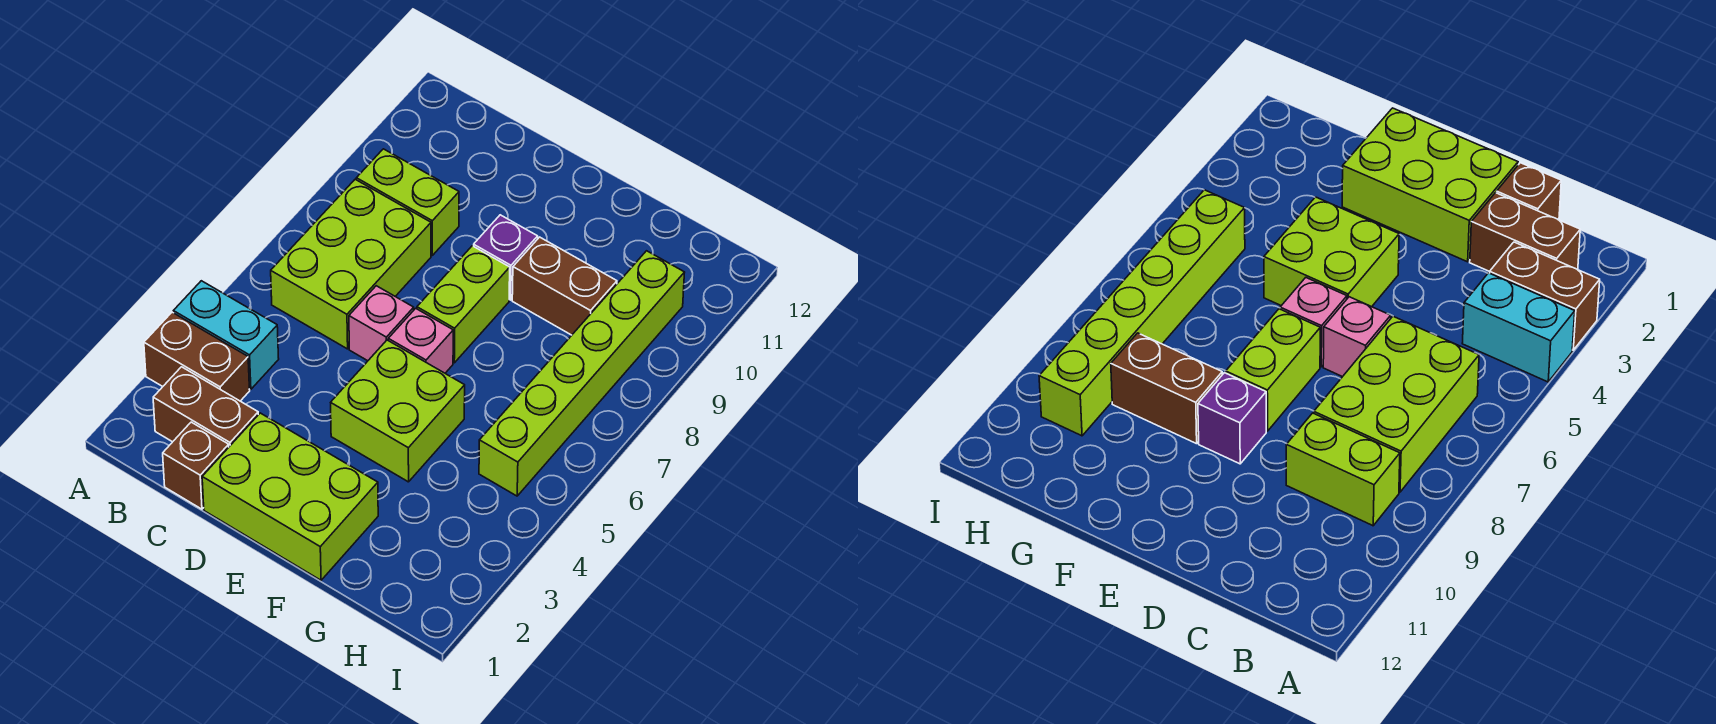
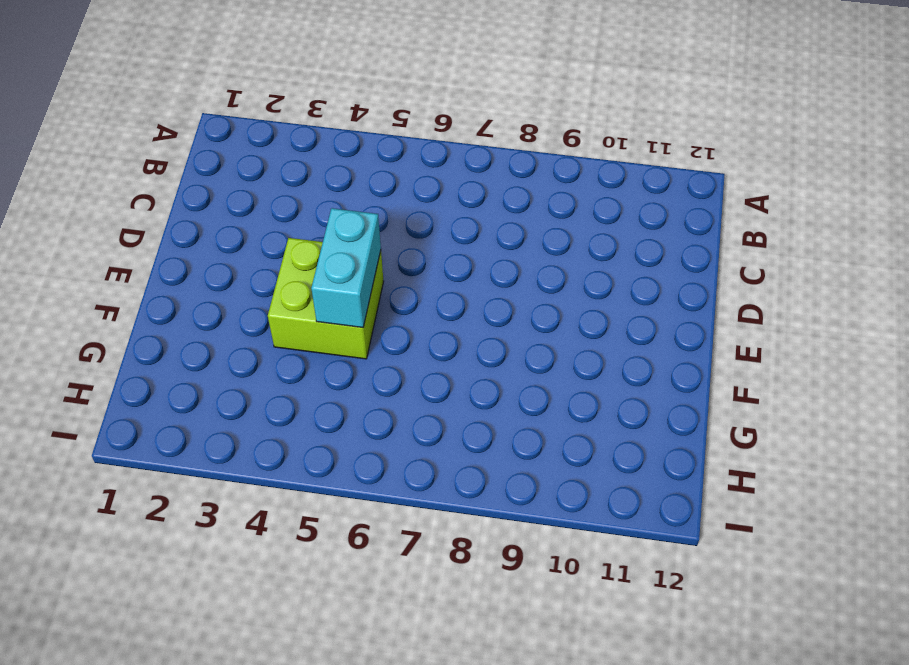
cyan brick E5:F5 level 2 -> cyan brick A4:B4 level 1
none -> brown brick A3:B3 level 1
none -> brown brick B2:C2 level 1
none -> lime brick B6:C8 level 1

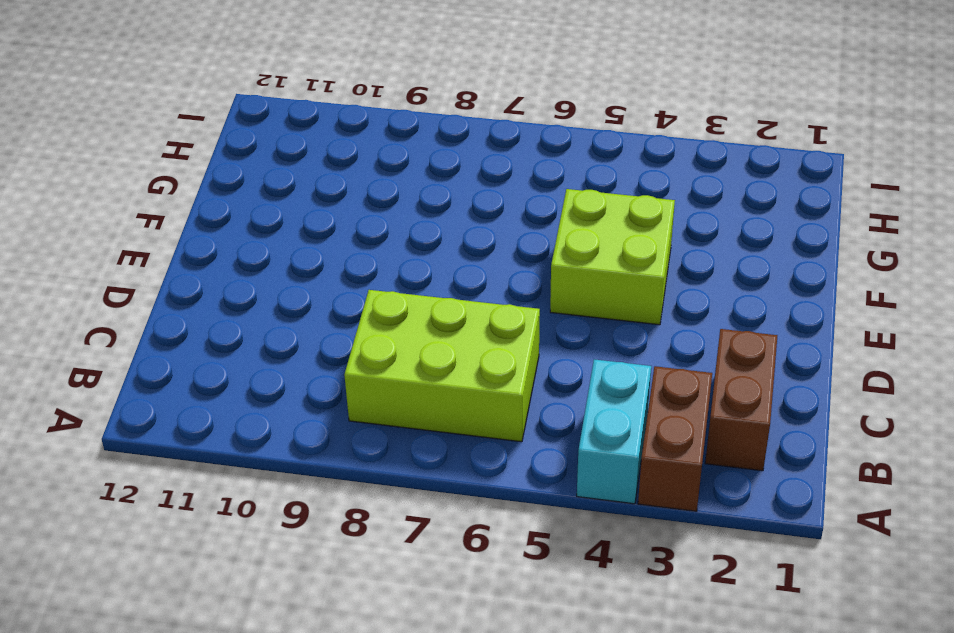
none -> lime brick B9:C9 level 1
none -> brown brick C1 level 1
none -> lime brick D1:F2 level 1

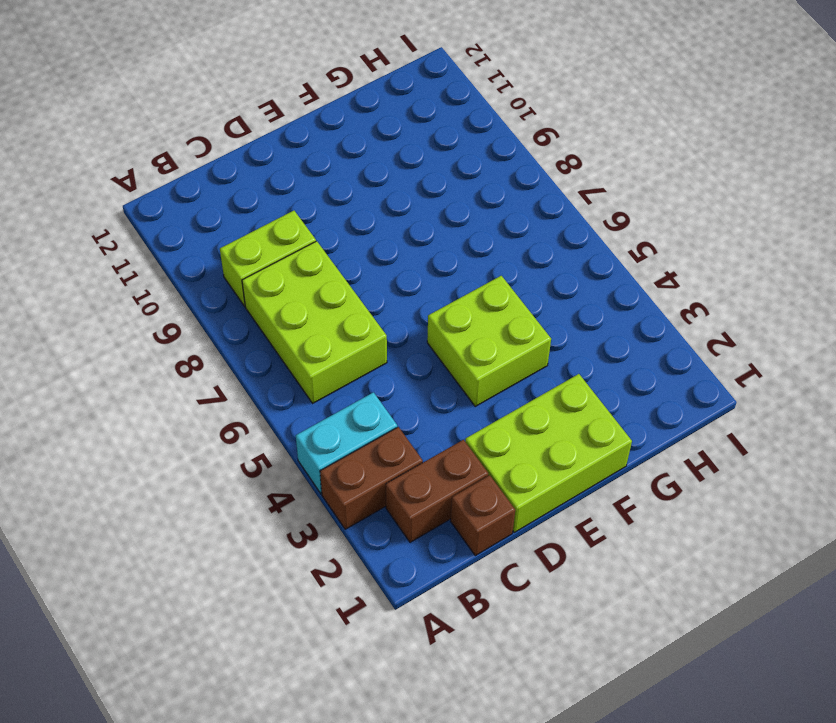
none -> pink brick D6 level 1
none -> pink brick E6 level 1
none -> lime brick E7:E8 level 1

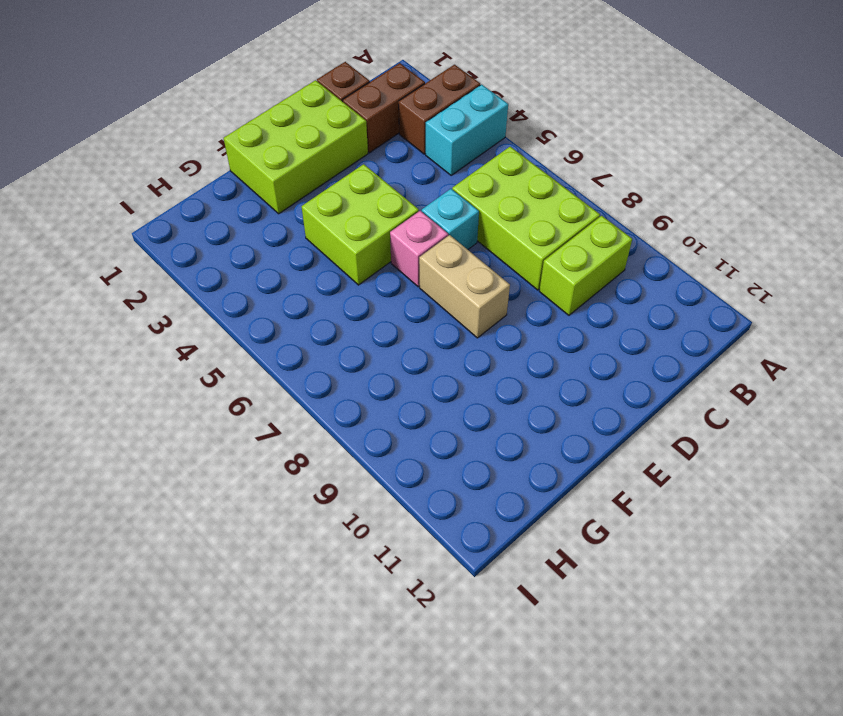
cyan brick D6 level 1 -> pink brick D6 level 1
tan brick E7:E8 level 1 -> lime brick E7:E8 level 1
none -> purple brick E9 level 1
none -> brown brick F9:G9 level 1
none -> lime brick H5:H10 level 1

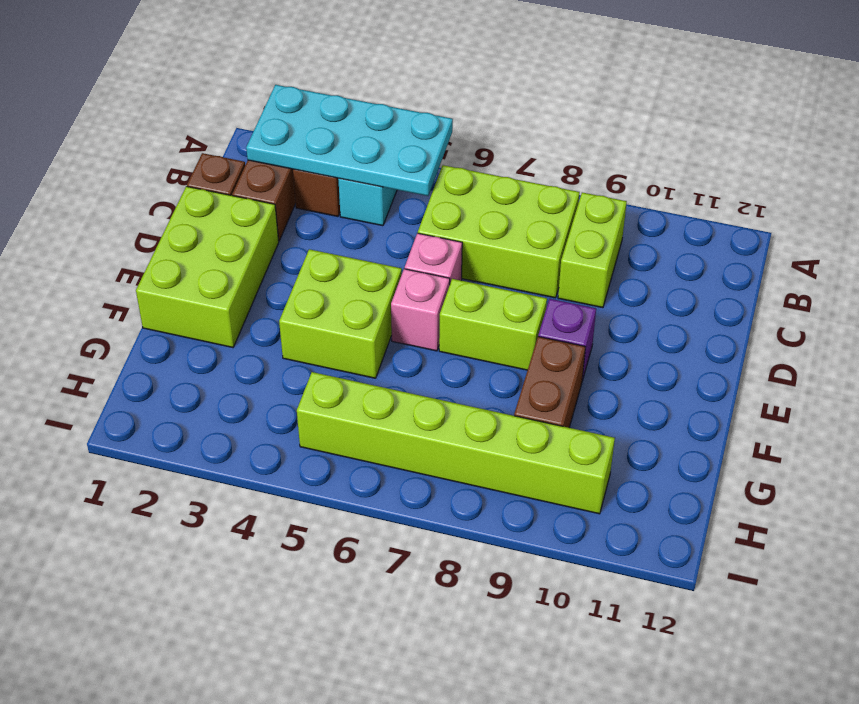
cyan plate A2:B5 level 2 -> none

